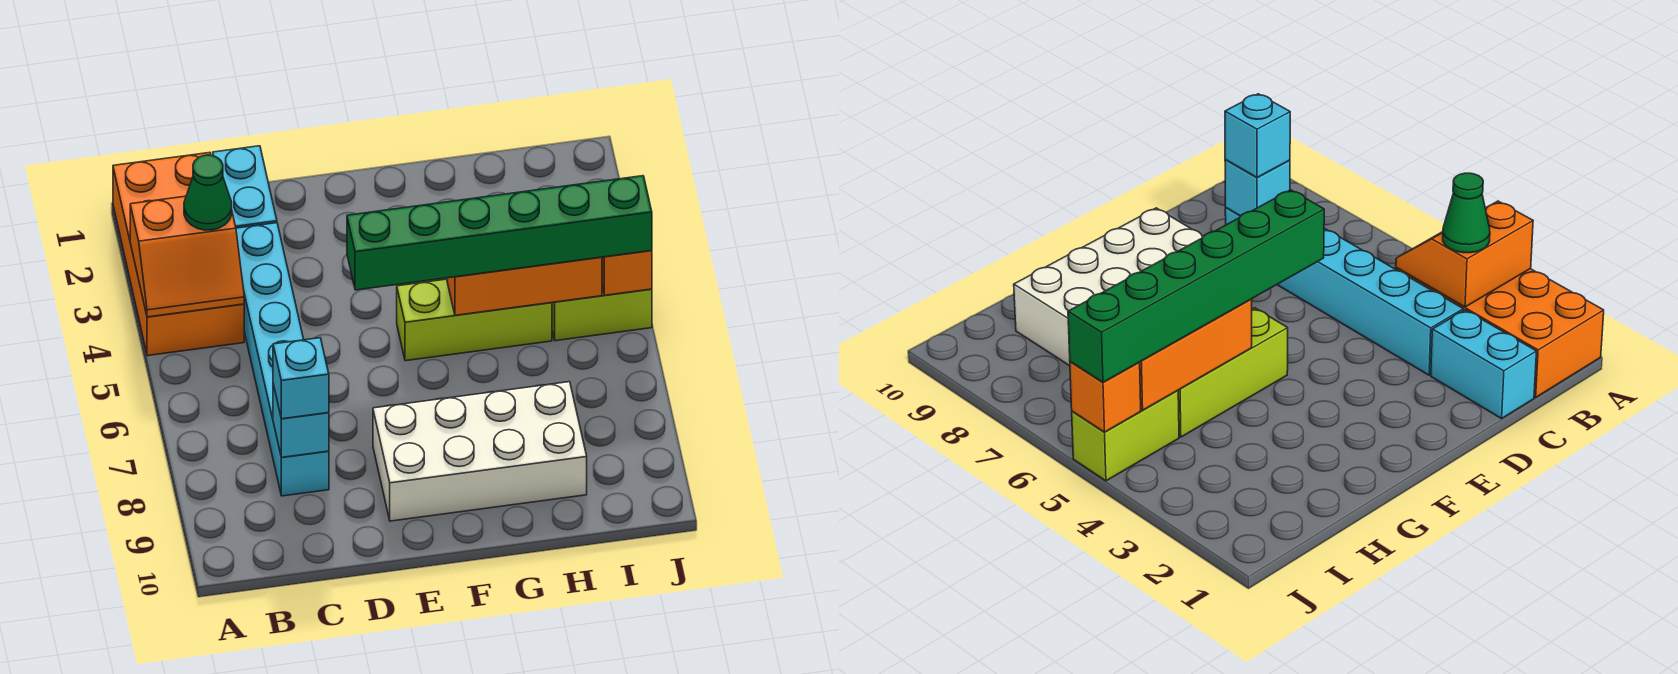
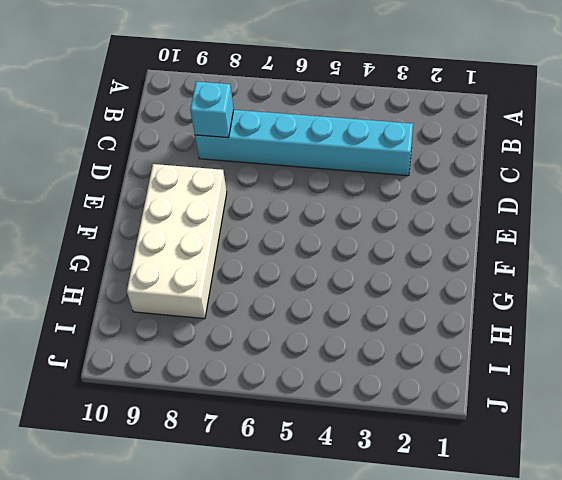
none -> orange brick A1:B4 level 1
none -> cyan brick C1:C2 level 1
none -> lime brick F5:H5 level 1

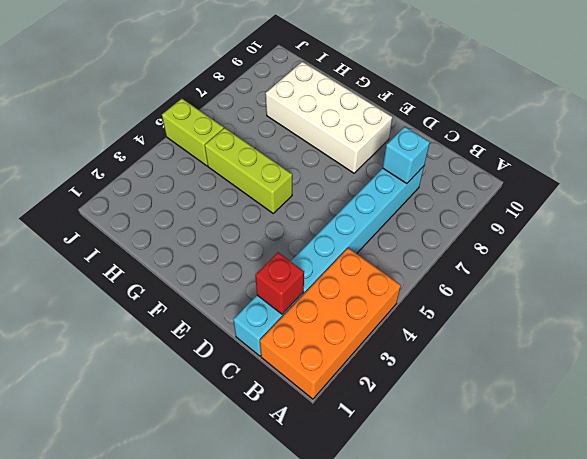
red brick C2 level 2 -> none
none -> orange slope A3:B4 level 2 top 3
none -> orange brick G5:I5 level 2
none -> orange brick J5 level 2

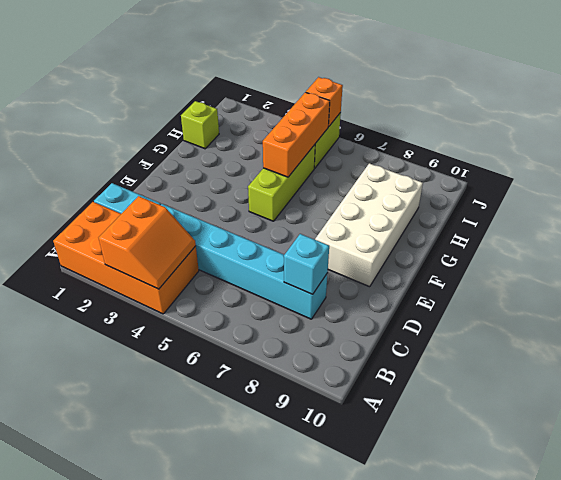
lime brick H1 level 1 -> none
none -> green cone B3 level 3
none -> cyan brick C8 level 3
none -> green brick E5:J5 level 3

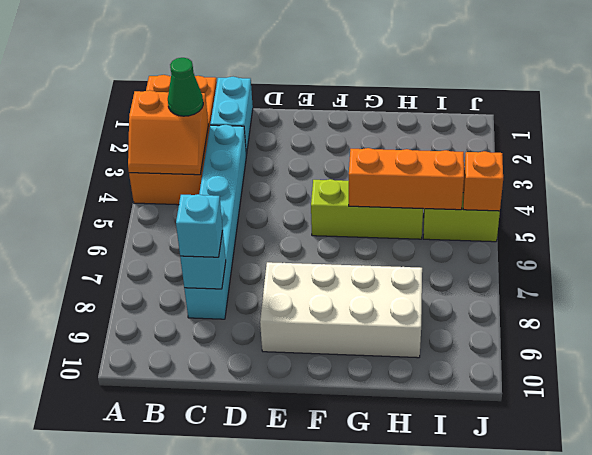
none -> green brick E5:J5 level 3

